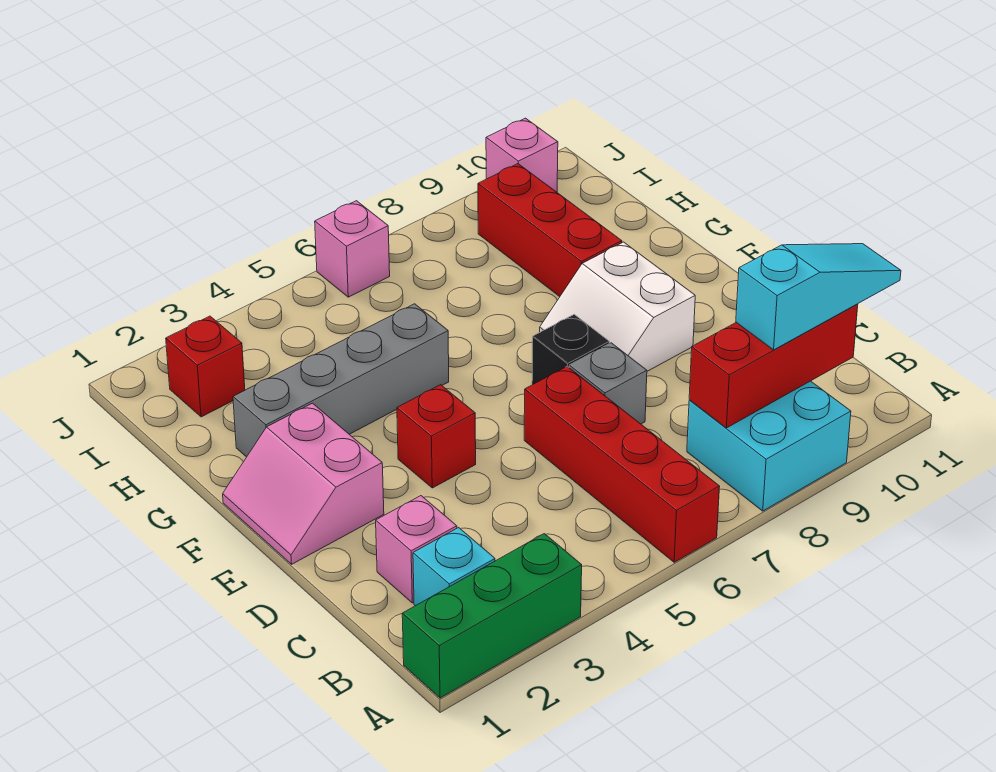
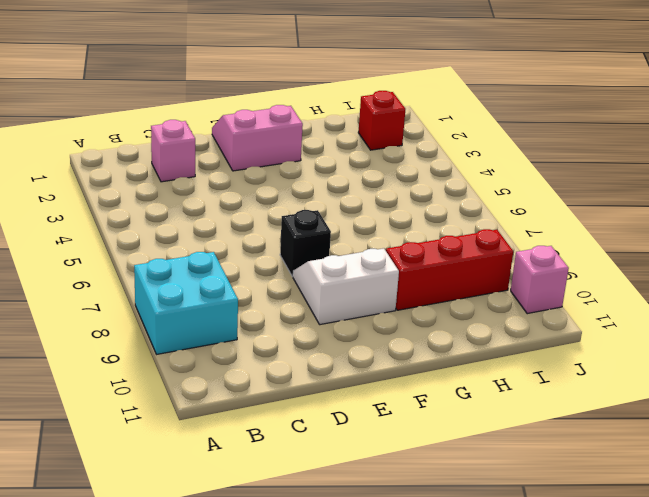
none -> green brick A1:A3 level 1
none -> red brick A6:D6 level 1
none -> cyan brick B2 level 1

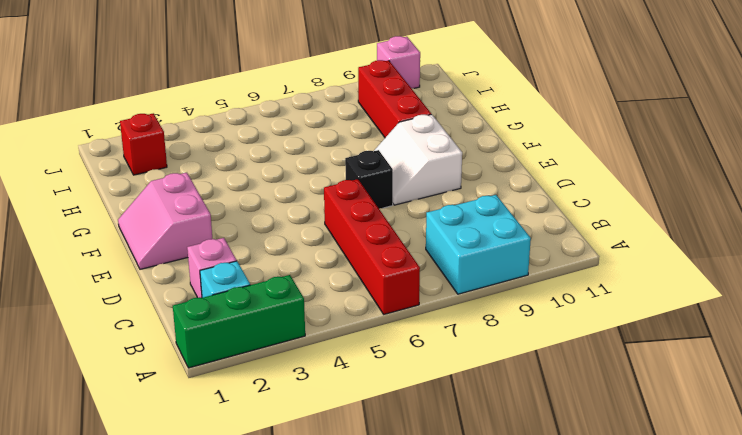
none -> grey brick D7 level 1
none -> red brick E4 level 1
none -> grey brick G2:G5 level 1

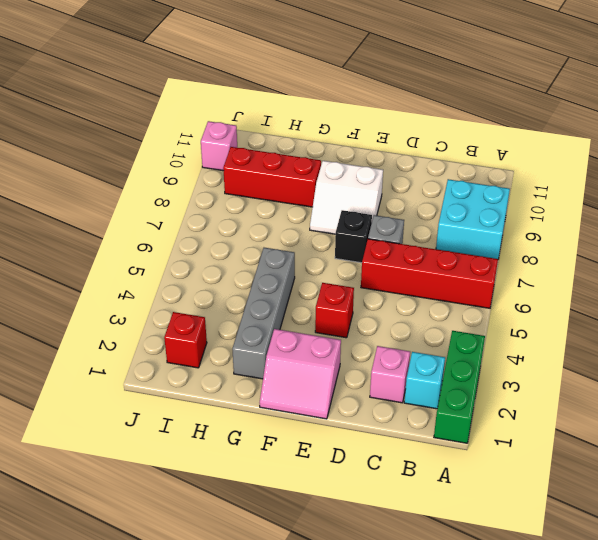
none -> pink brick J6 level 1
none -> red brick B8:B10 level 2
none -> cyan slope B9:B11 level 3 top 9

